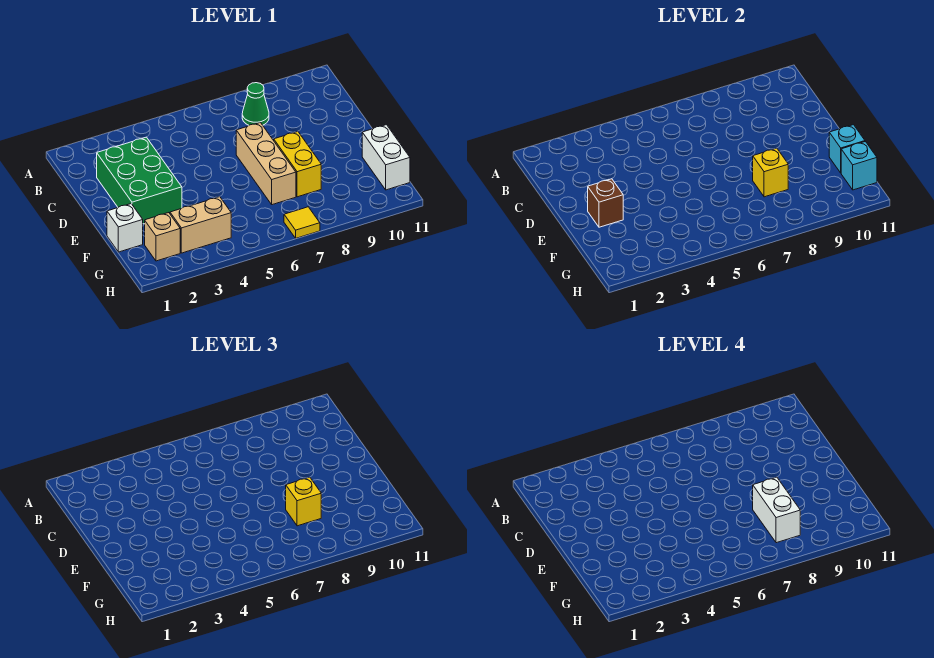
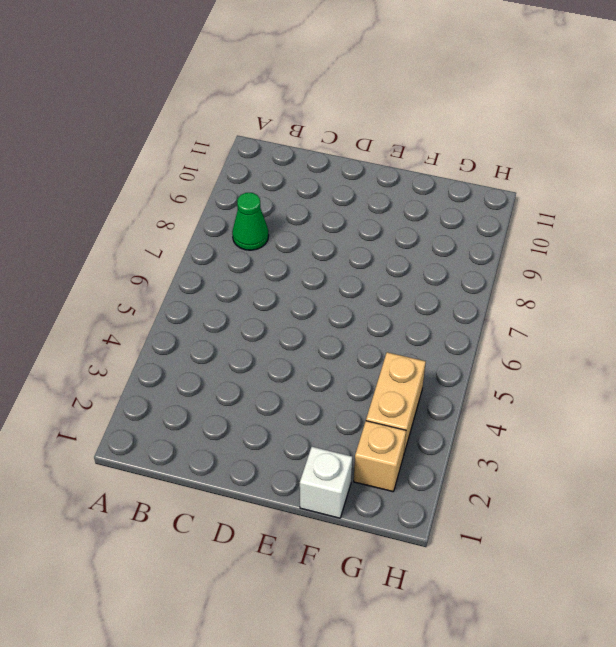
none -> green brick C2:E3 level 1
none -> tan brick D7:F7 level 1
none -> yellow brick E8:F8 level 1

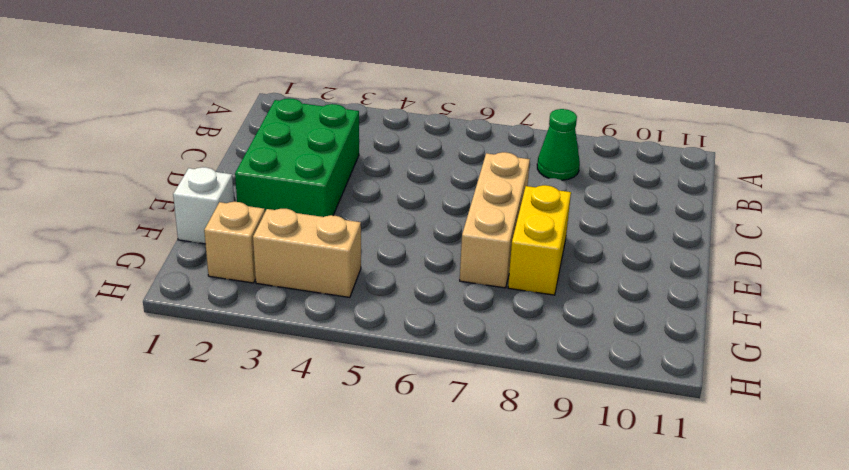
none -> white brick F11:G11 level 1
none -> yellow tile H7 level 1
none -> brown brick E2 level 2

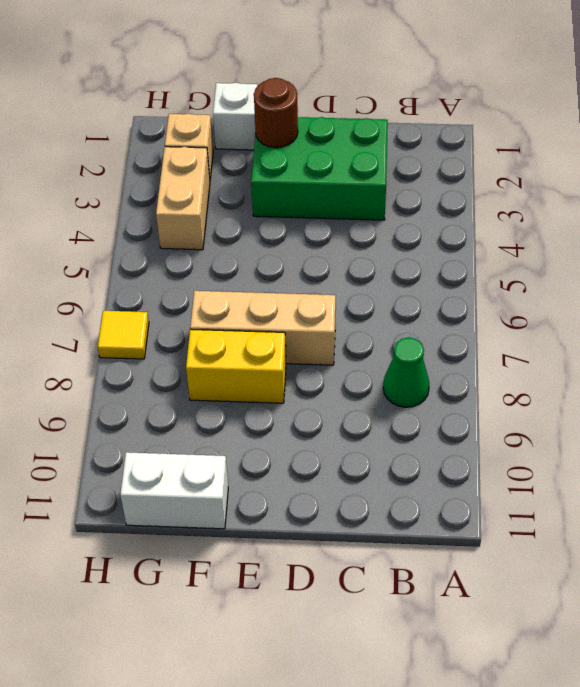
brown round brick E2 level 2 -> brown brick E2 level 2
none -> yellow brick F8 level 2
none -> cyan brick F11 level 2
none -> cyan brick G11 level 2

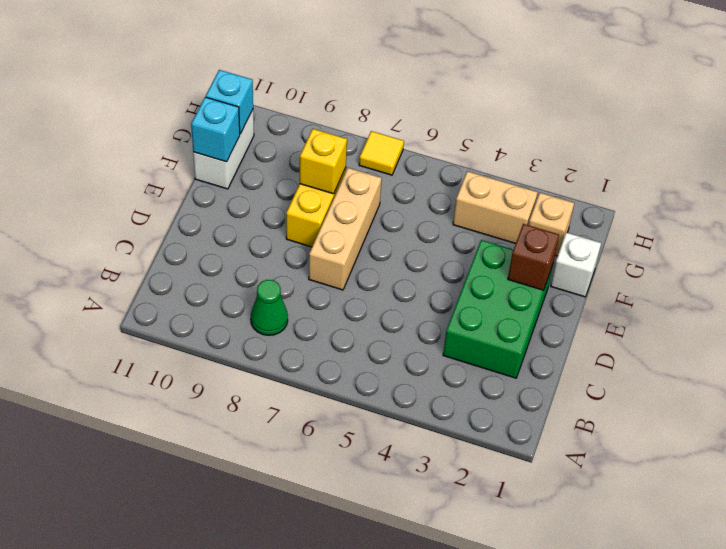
none -> yellow brick F8 level 3
none -> white brick F8:G8 level 4

